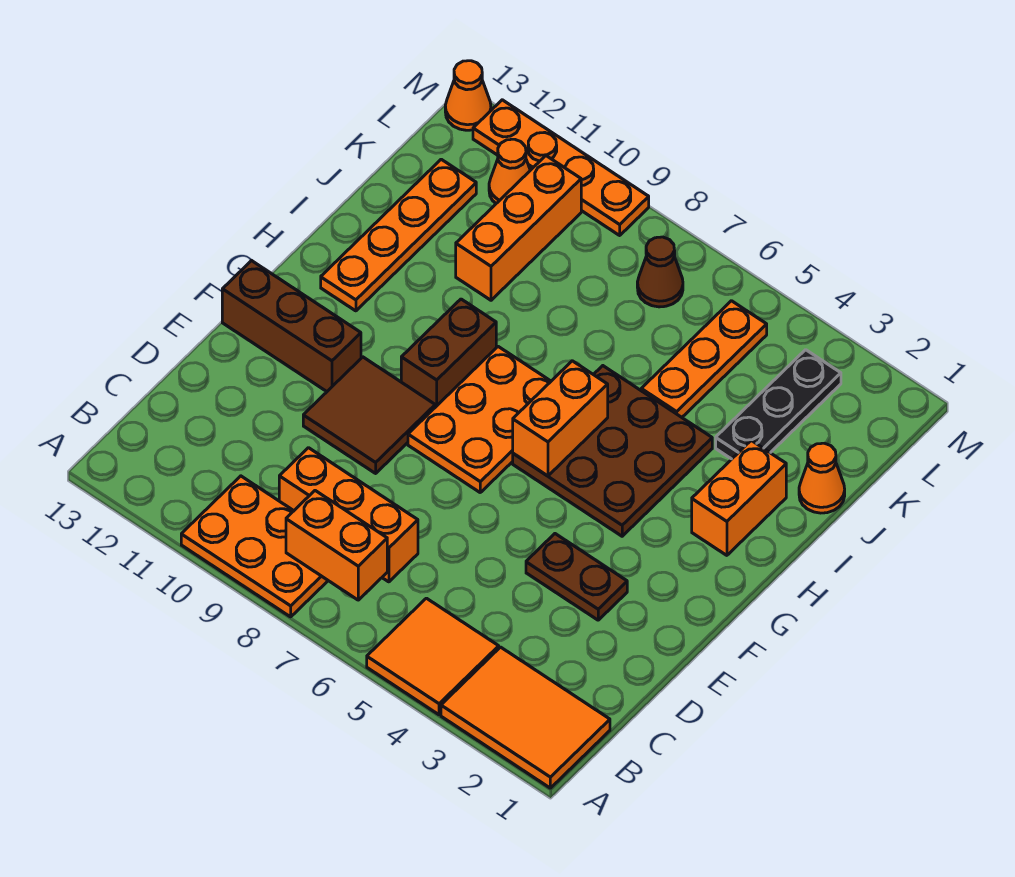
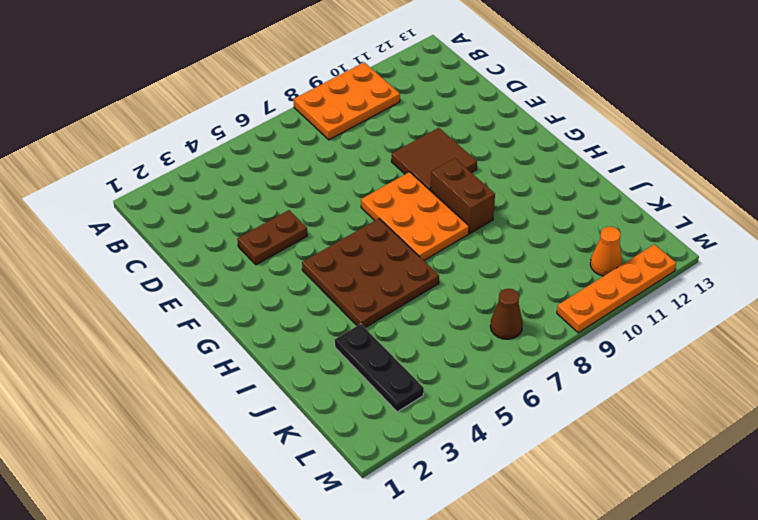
none -> orange tile A1:B3 level 1
none -> orange tile A4:B5 level 1
none -> orange brick C7:C9 level 1

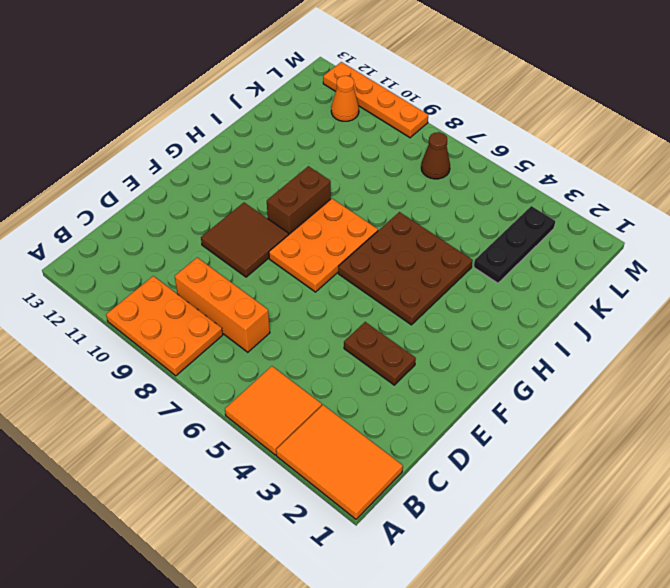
none -> brown brick F11:F13 level 1
none -> orange brick H2:I2 level 1
none -> orange plate H12:K12 level 1

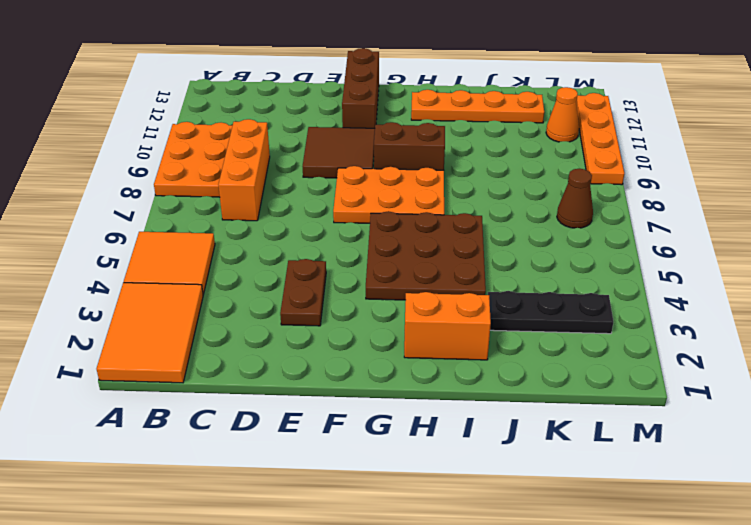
none -> orange cone J1 level 1
none -> orange plate J5:L5 level 1
none -> orange brick J10:L10 level 1

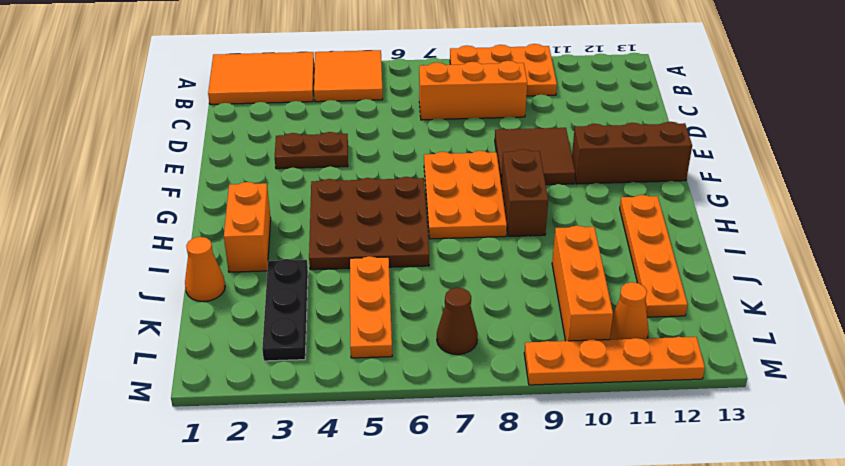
none -> orange cone M13 level 1
none -> orange brick B7:B8 level 2
none -> orange brick G6:H6 level 2

